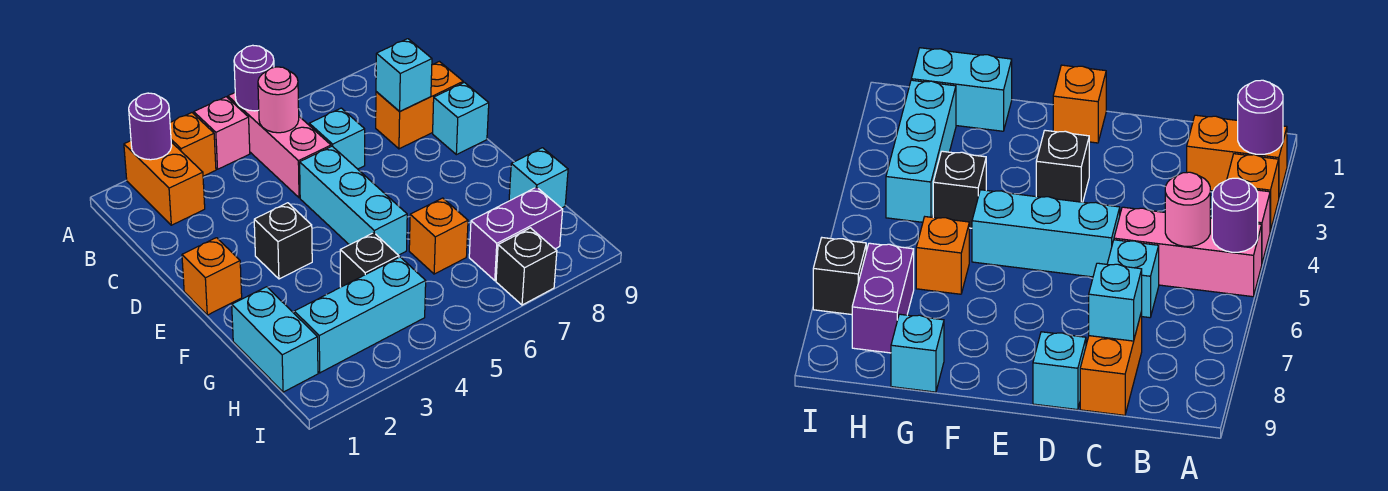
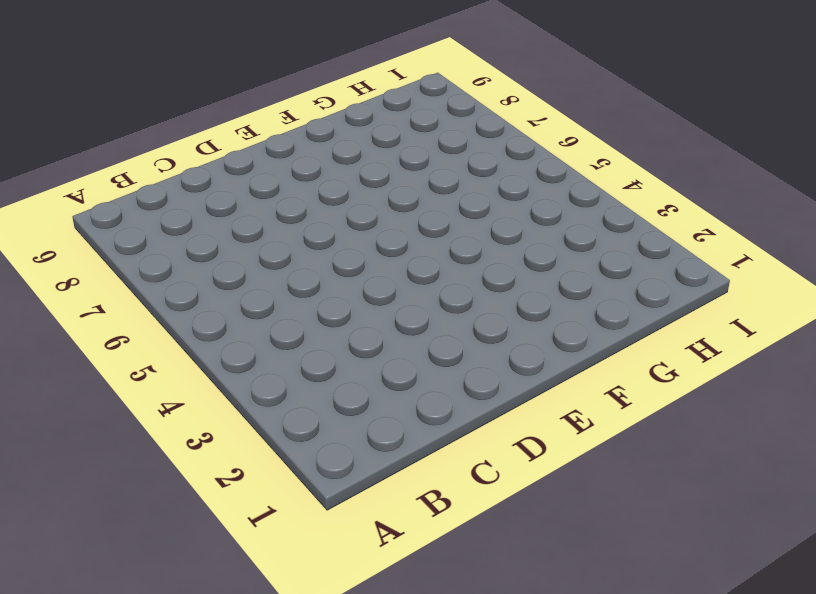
none -> orange brick A2:B2 level 1
none -> orange brick A3 level 1
none -> pink brick A4 level 1

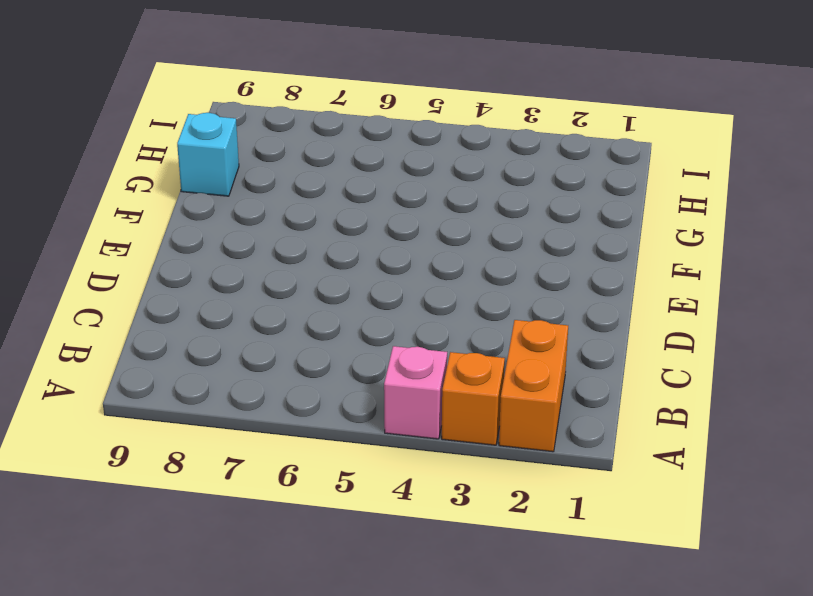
none -> pink brick A5:C5 level 1
none -> cyan brick C6 level 1
none -> orange brick C8:C9 level 1

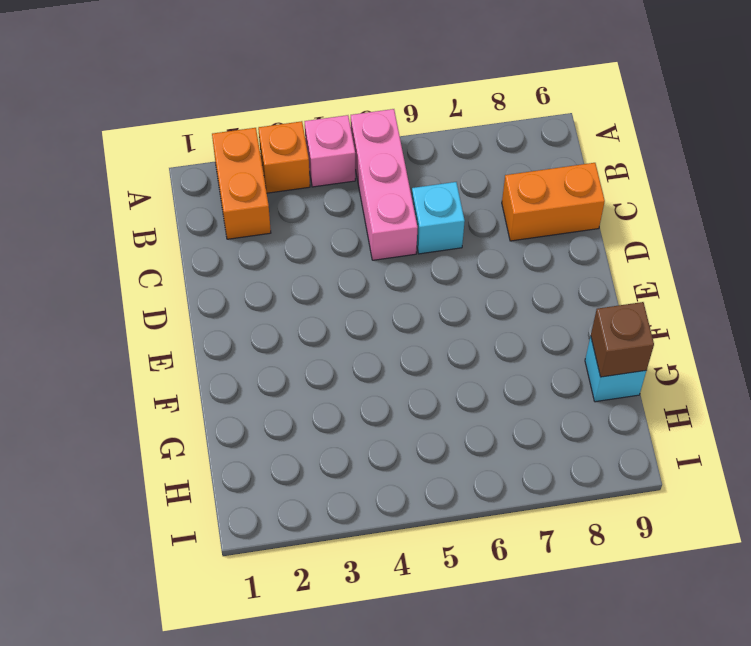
brown brick G9 level 2 -> none
none -> cyan brick D5:F5 level 1
none -> cyan brick D9 level 1
none -> orange brick E1 level 1

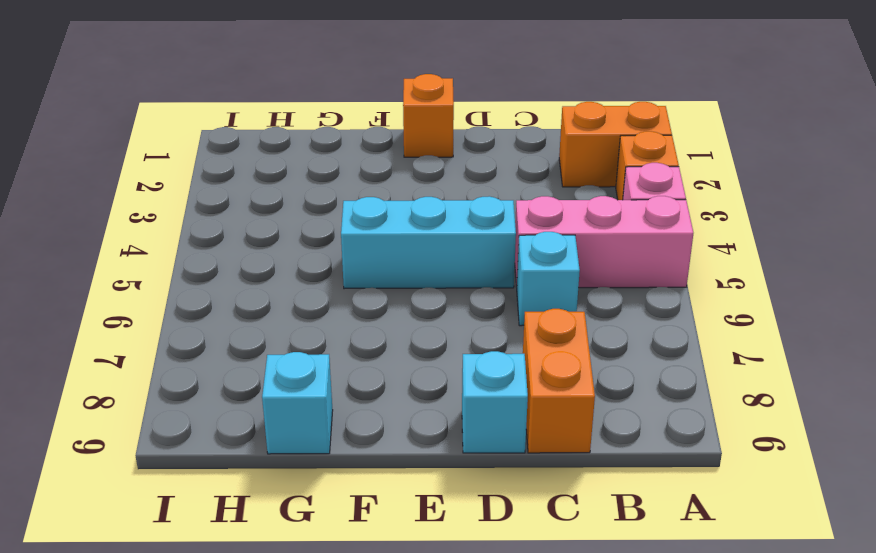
none -> black brick E3 level 1
none -> cyan brick G1:H1 level 1
none -> black brick G4 level 1

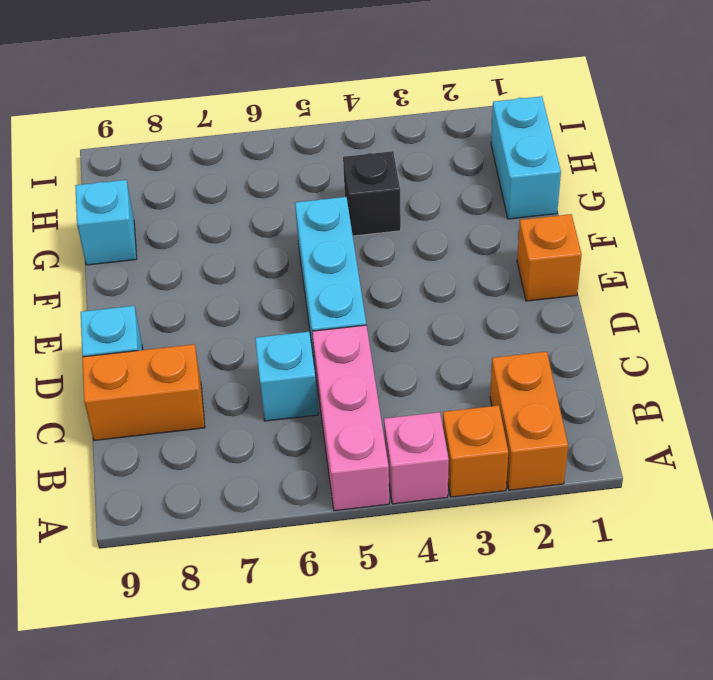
none -> black brick E3 level 1
none -> orange brick G6 level 1
none -> cyan brick H2:H4 level 1

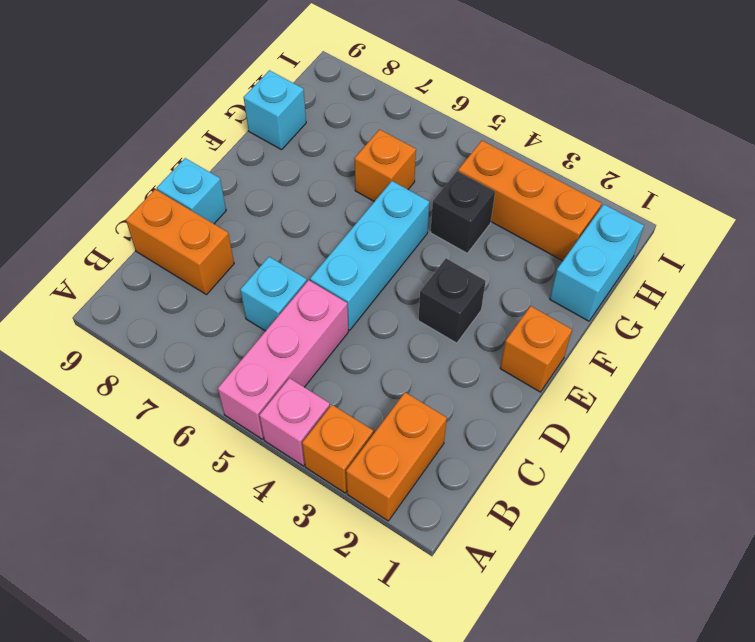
orange brick H2:H4 level 1 -> cyan brick H2:H4 level 1
none -> purple brick H7:H8 level 1
none -> black brick I7 level 1
none -> purple round brick A2 level 2

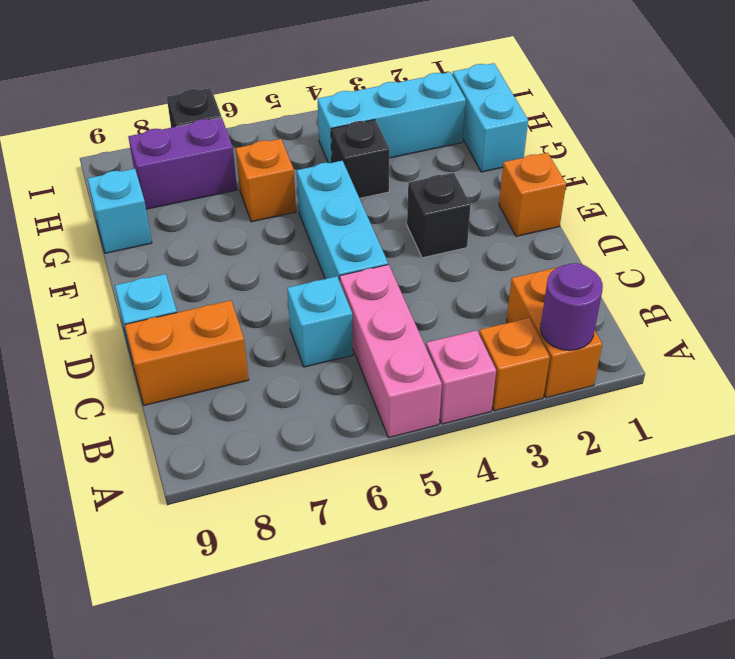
none -> purple round brick A5 level 2
none -> pink round brick B5 level 2
none -> cyan brick C8 level 2

